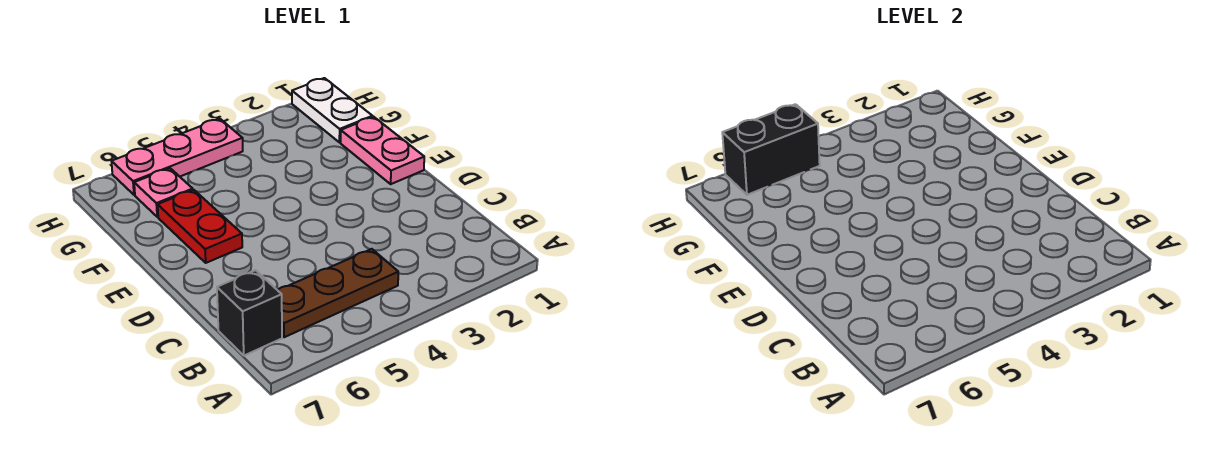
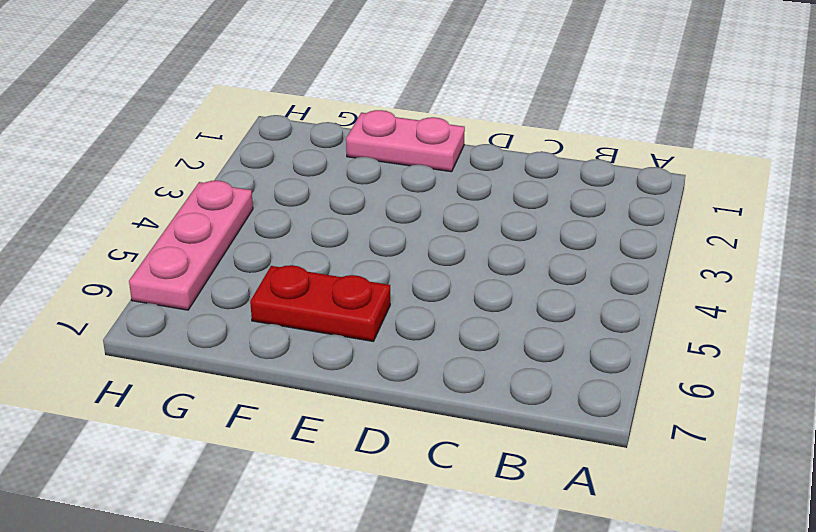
none -> brown plate B4:B6 level 1
none -> black brick B7 level 1

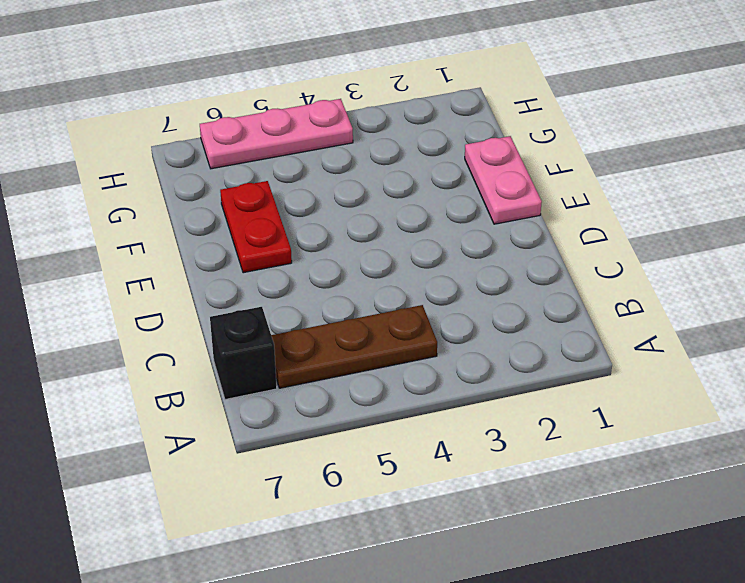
none -> white plate G1:H1 level 1
none -> pink plate G6 level 1

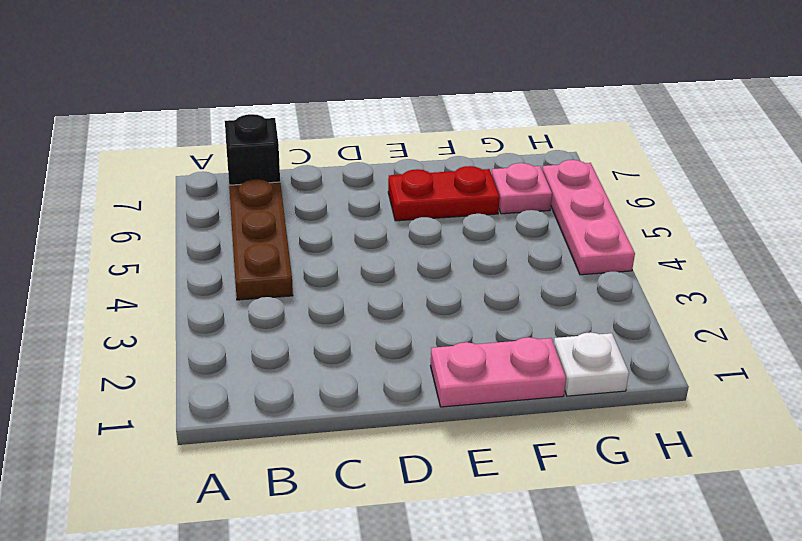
white plate G1 level 1 -> white plate G1:H1 level 1
none -> black brick H5:H6 level 2

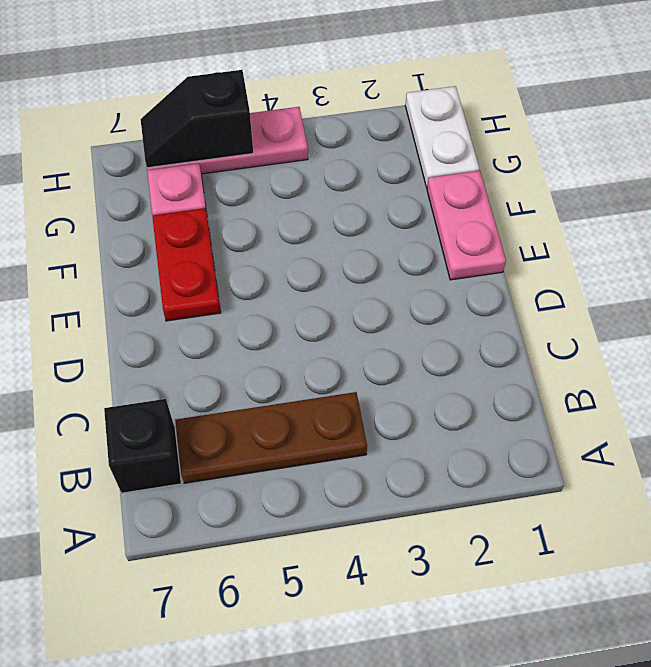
black slope H5:H6 level 2 top 5 -> black brick H5:H6 level 2

